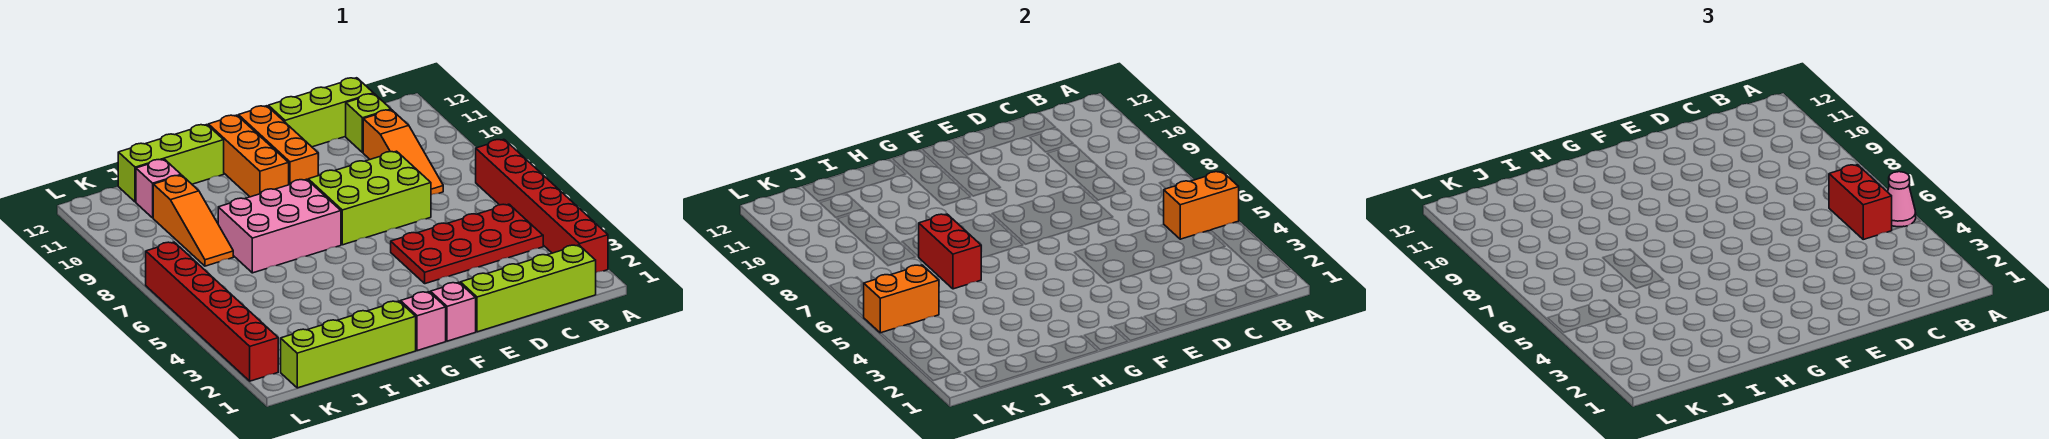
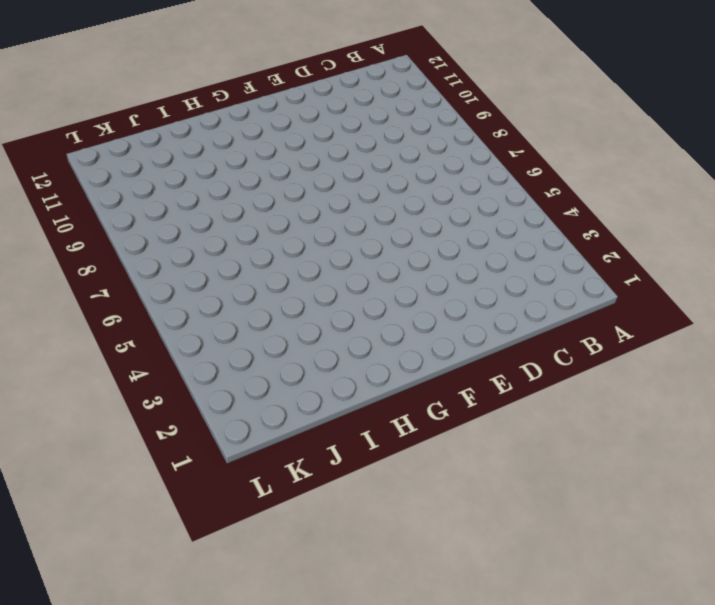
none -> red brick A2:A7 level 1
none -> lime brick B1:E1 level 1
none -> red plate B4:E5 level 1

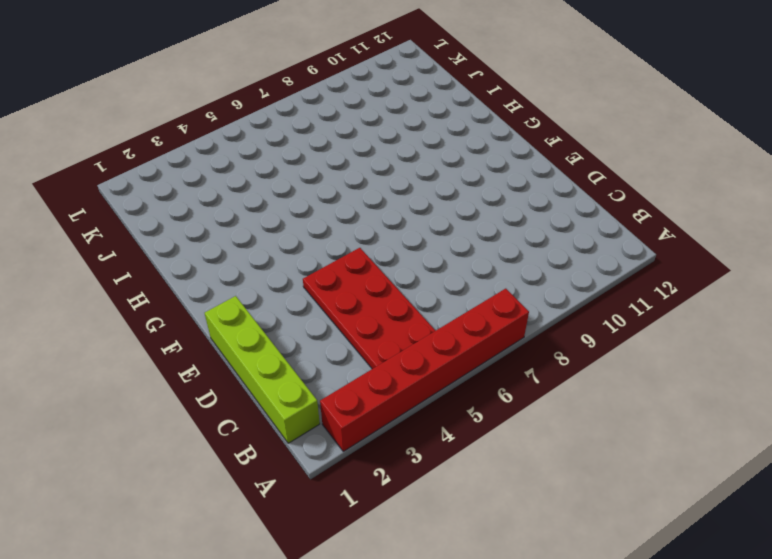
none -> orange slope C8:C10 level 1 top 10
none -> lime brick C11 level 1
none -> lime brick C12:E12 level 1

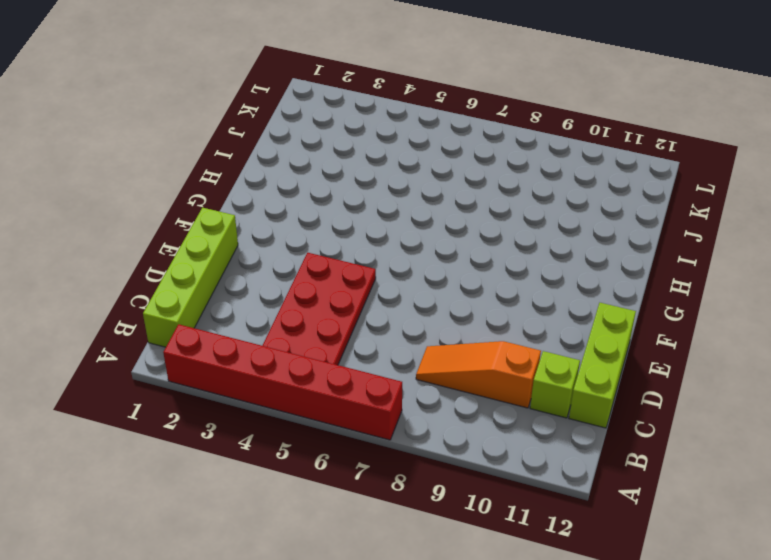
none -> lime brick D7:F8 level 1
none -> pink brick F1 level 1
none -> orange brick F10:F12 level 1

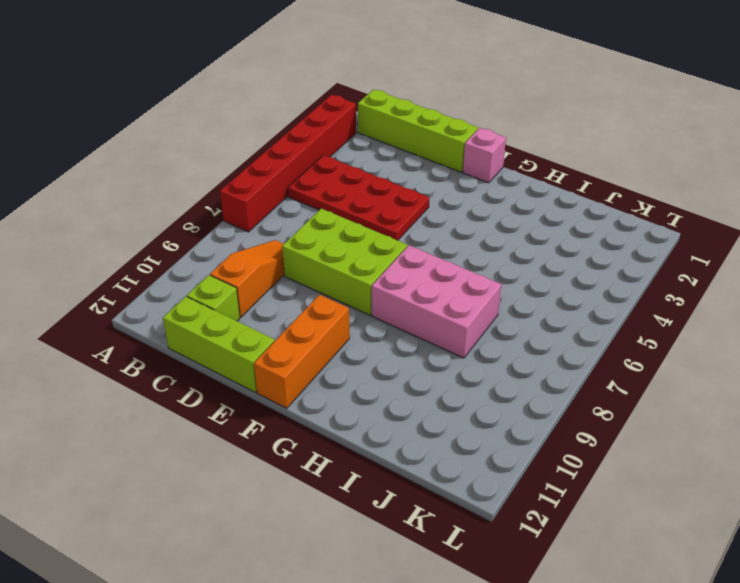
none -> pink brick G1 level 1
none -> orange brick G10:G12 level 1
none -> lime brick H1:K1 level 1

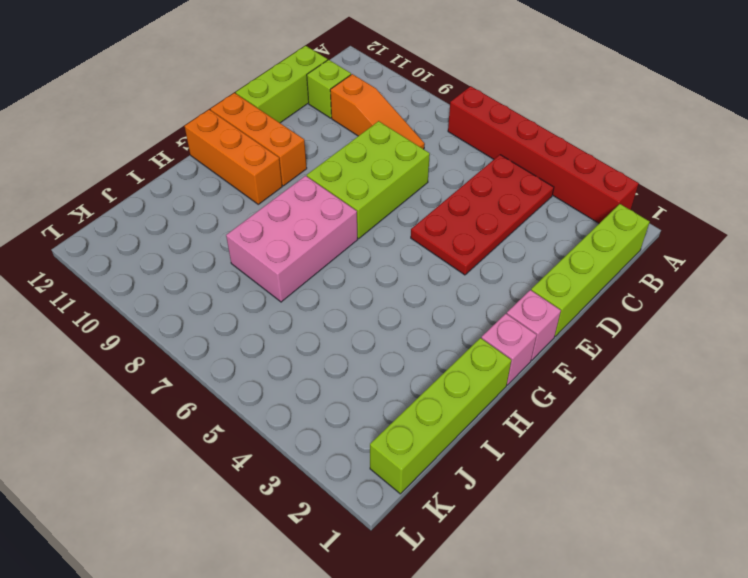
none -> lime brick H12:J12 level 1
none -> orange slope J8:J10 level 1 top 10
none -> pink brick J11 level 1

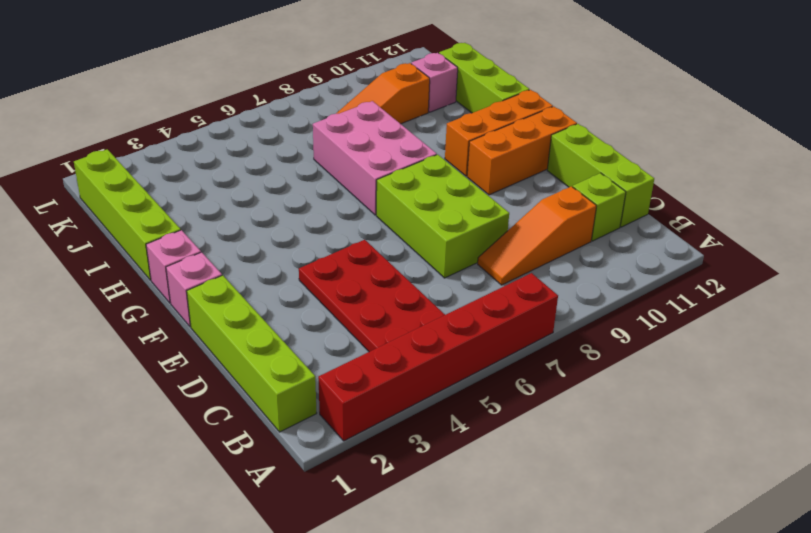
none -> red brick L2:L7 level 1
none -> orange brick A5:B5 level 2
none -> red brick I6:I7 level 2

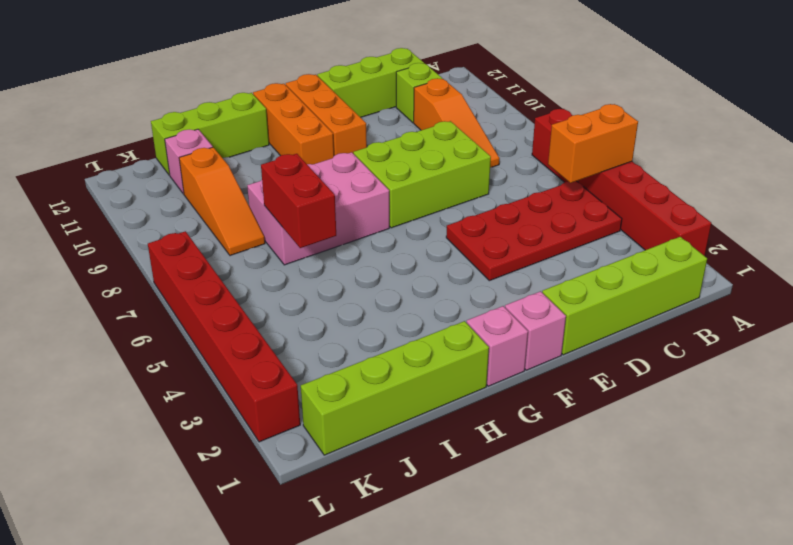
none -> orange brick K5:L5 level 2
none -> pink cone A5 level 3
none -> red brick B5:B6 level 3

